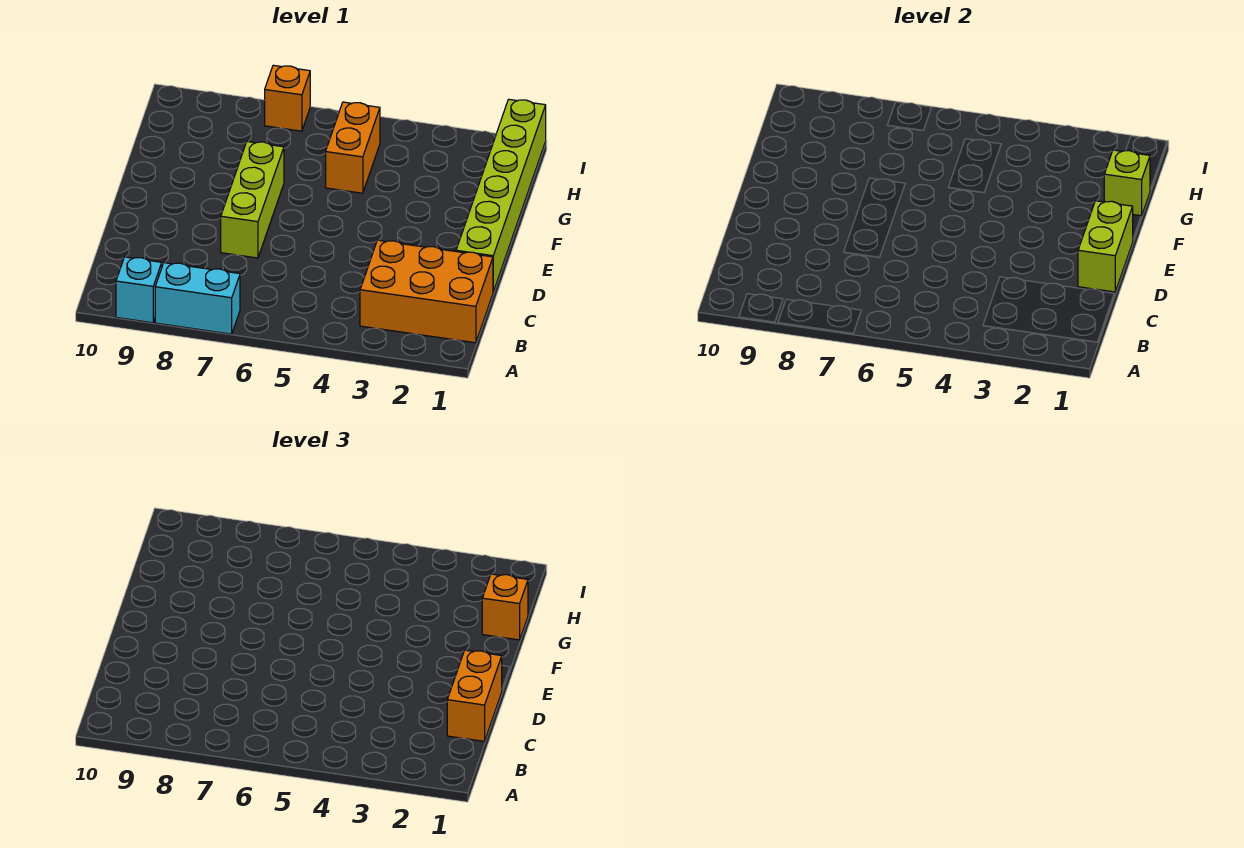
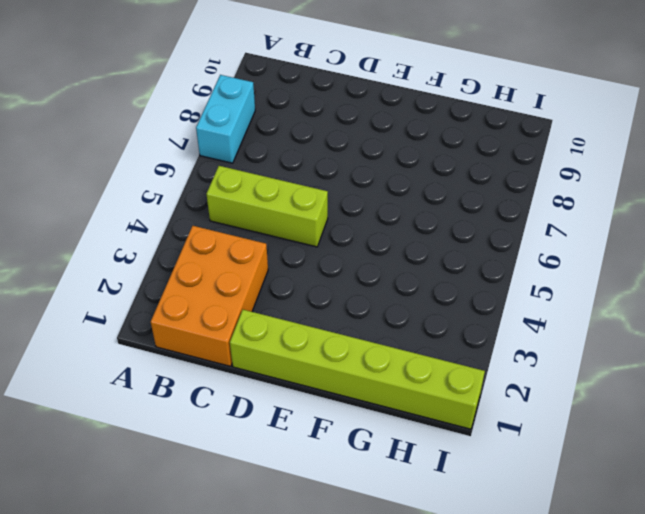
lime brick B5:D5 level 1 -> lime brick D7:F7 level 1
none -> cyan brick A9 level 1
none -> orange brick G5:H5 level 1

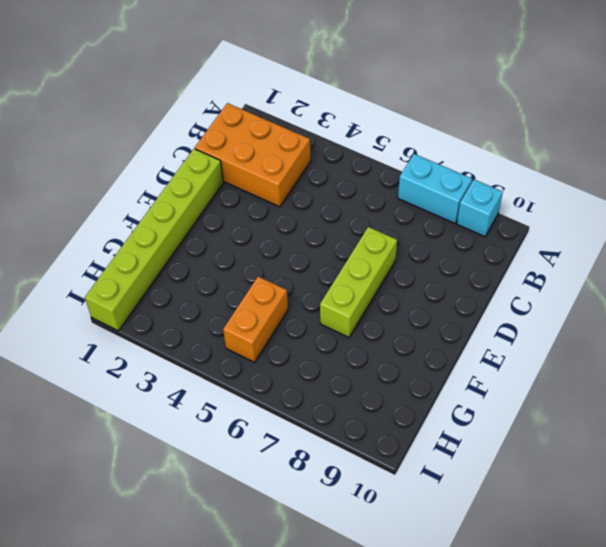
none -> orange brick I7 level 1
none -> lime brick D1:E1 level 2

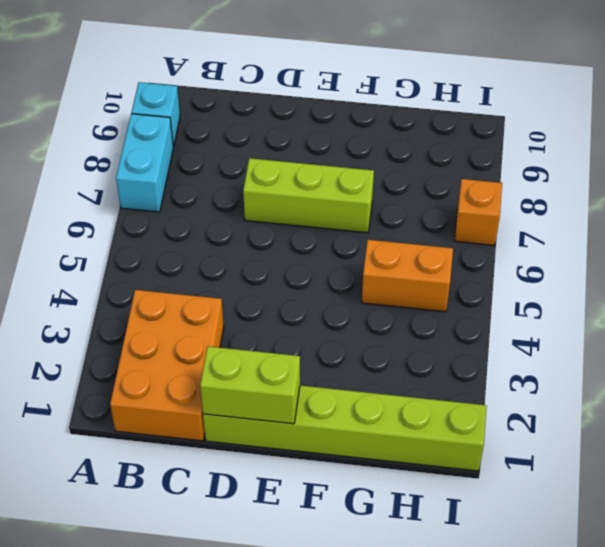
none -> lime brick G1 level 2
none -> orange brick C1:D1 level 3

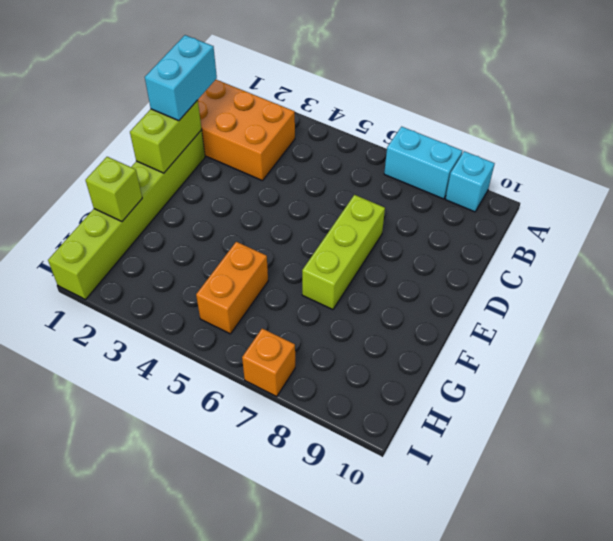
cyan brick C1:D1 level 3 -> orange brick C1:D1 level 3
none -> orange brick G1 level 3

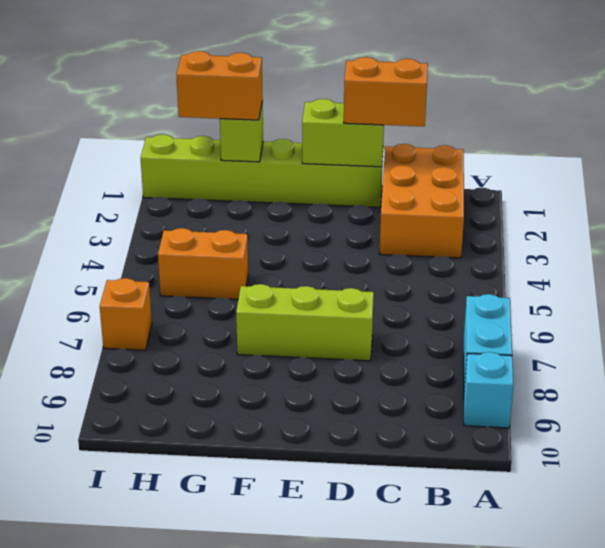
orange brick G1:H1 level 3 -> orange brick G1 level 3

